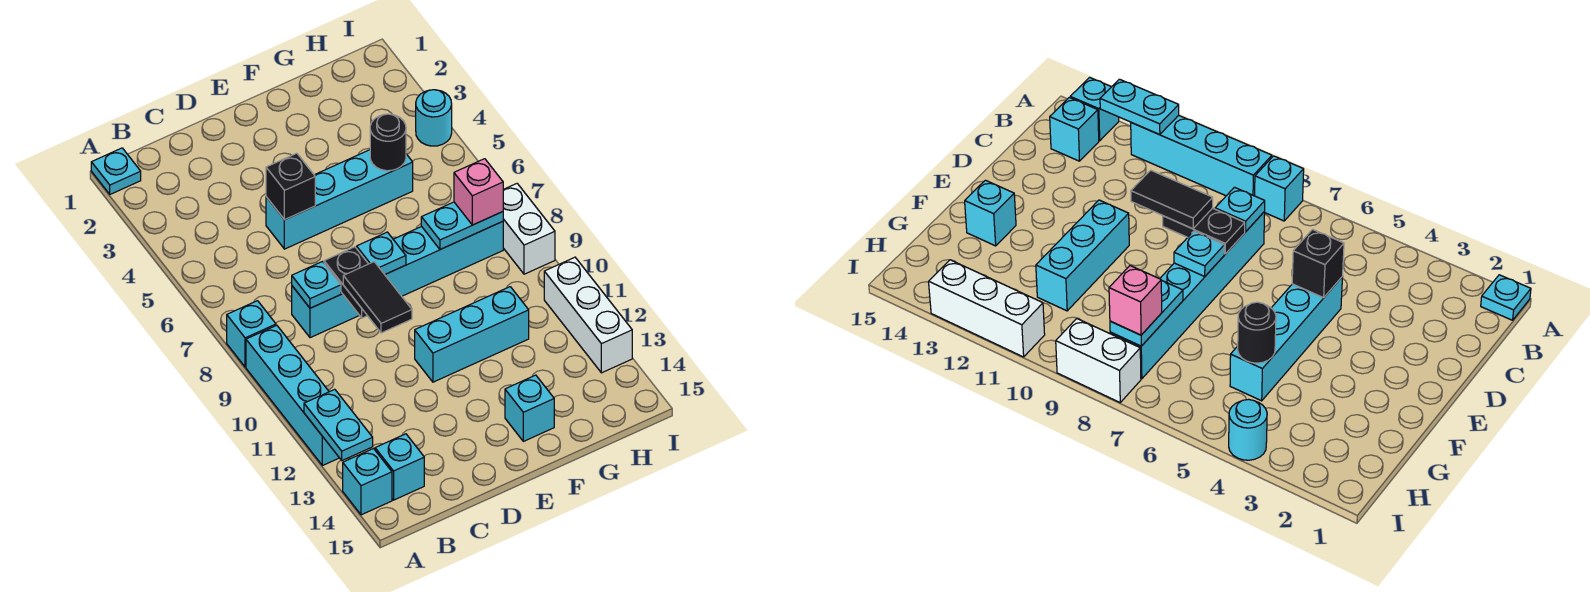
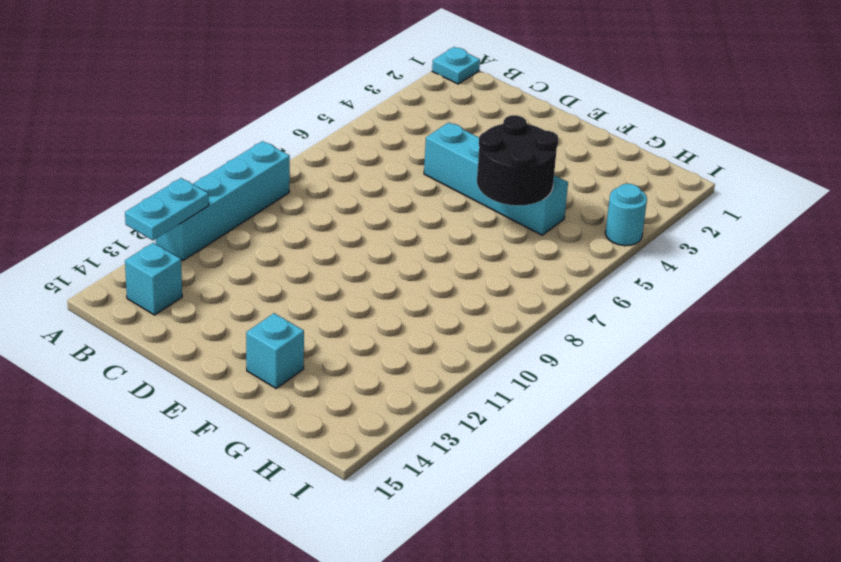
black round brick F5:G6 level 2 -> black round brick G5 level 2
none -> cyan brick A8 level 1
none -> cyan brick A14 level 1
none -> cyan brick C8:H8 level 1

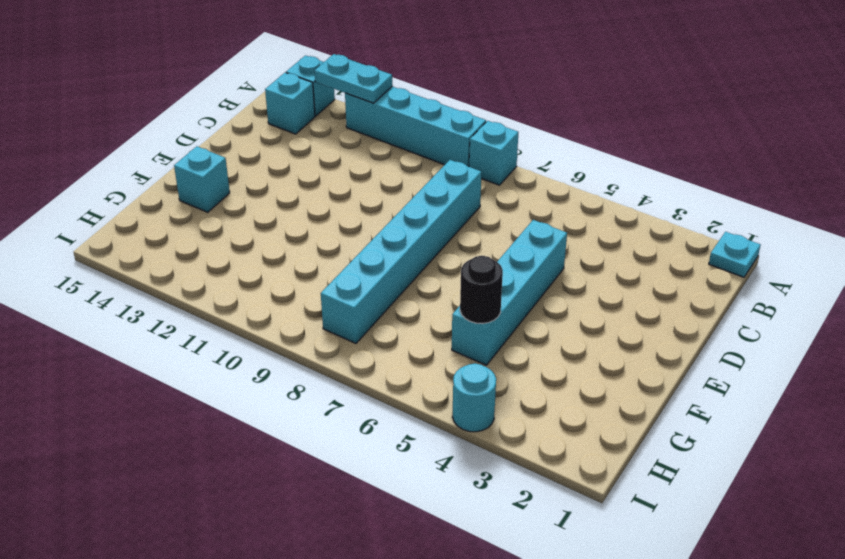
none -> cyan brick E11:G11 level 1
none -> white brick I8:I9 level 1
none -> white brick I11:I13 level 1

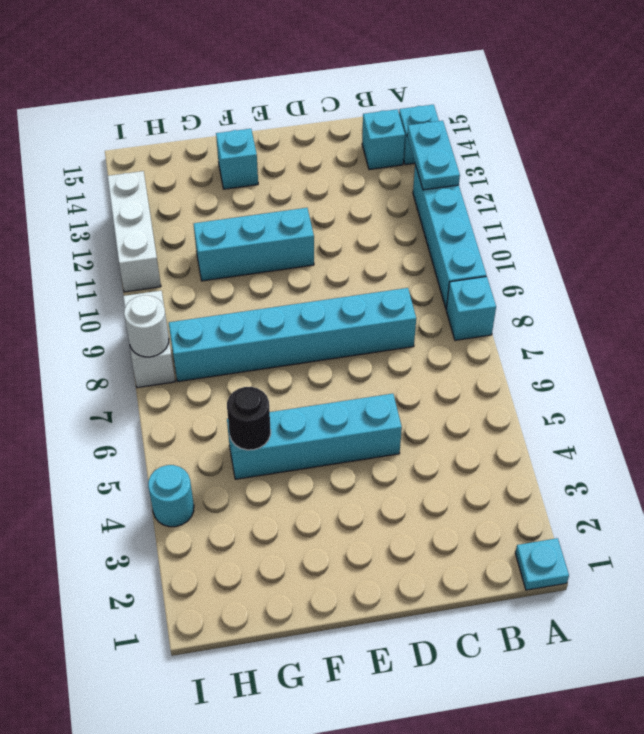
white round brick I8 level 2 -> none
none -> cyan plate C8 level 2
none -> black brick D5 level 2
none -> black plate D8:D9 level 2

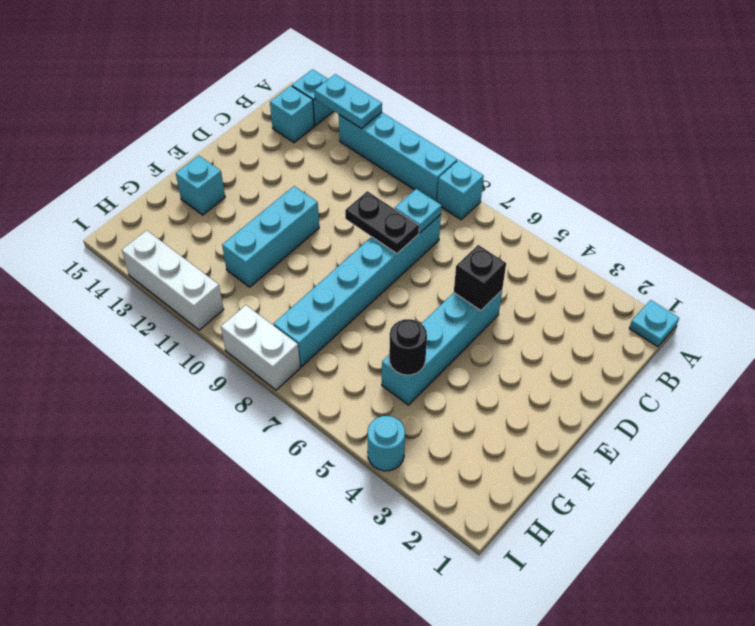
none -> cyan plate E8 level 2
none -> cyan plate G8:H8 level 2
none -> black tile D9:D10 level 3

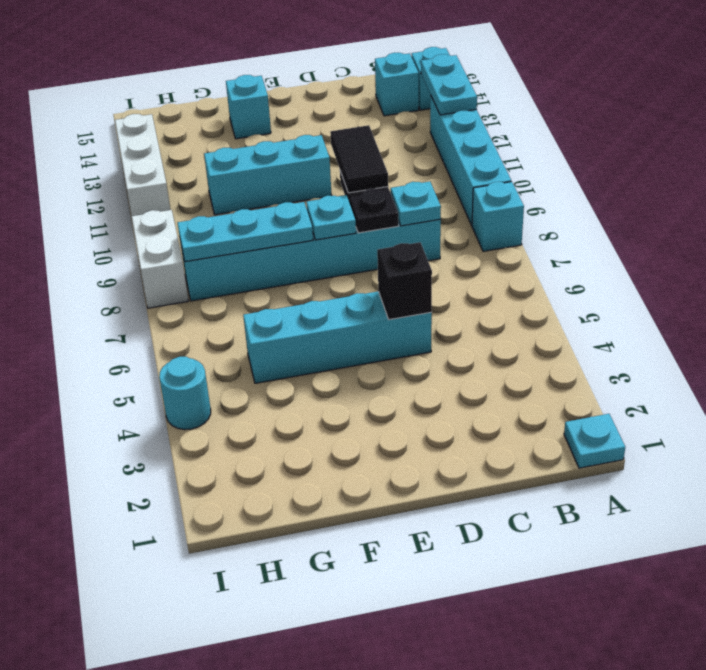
cyan plate F8:H8 level 2 -> cyan plate G8:H8 level 2
none -> black round brick G5 level 2
none -> pink brick H8 level 3

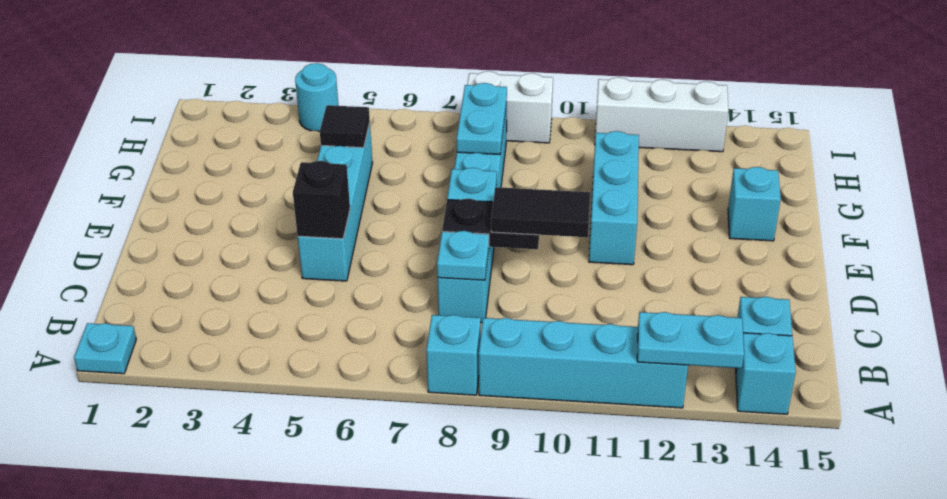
black tile G5 level 2 -> black round brick G5 level 2
none -> pink brick H8 level 3

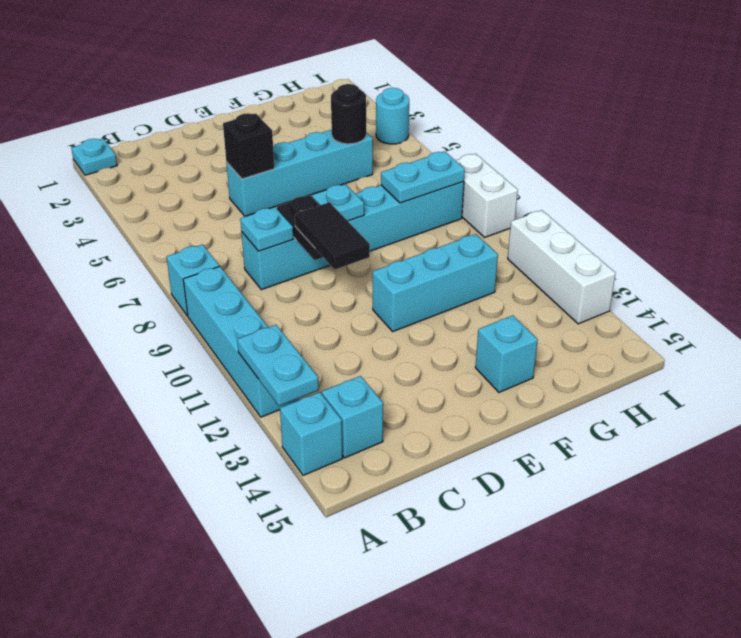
none -> pink brick H8 level 3

